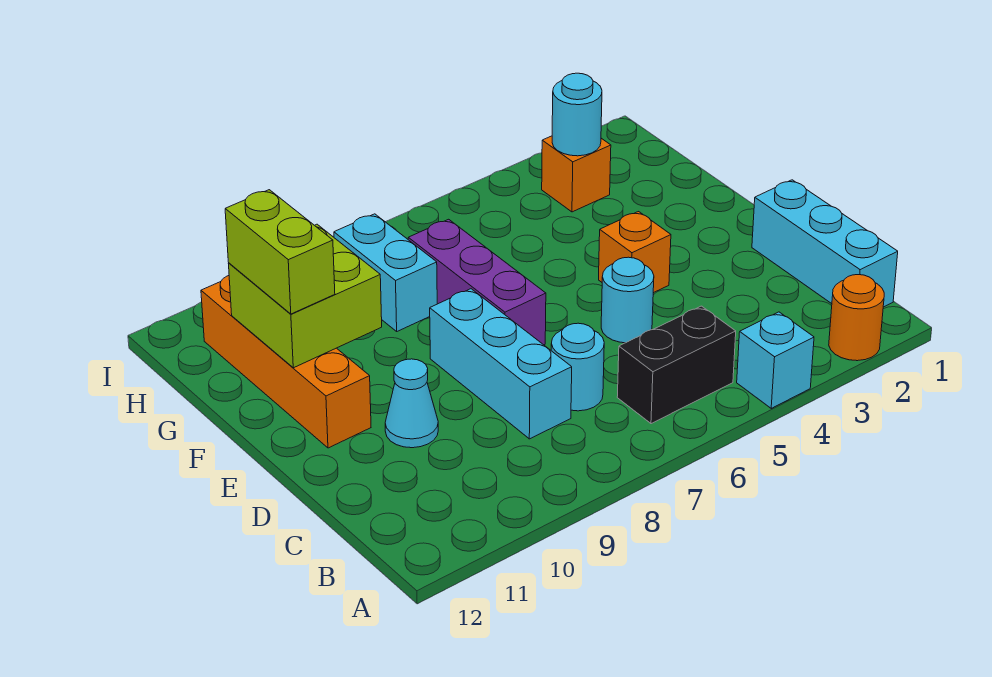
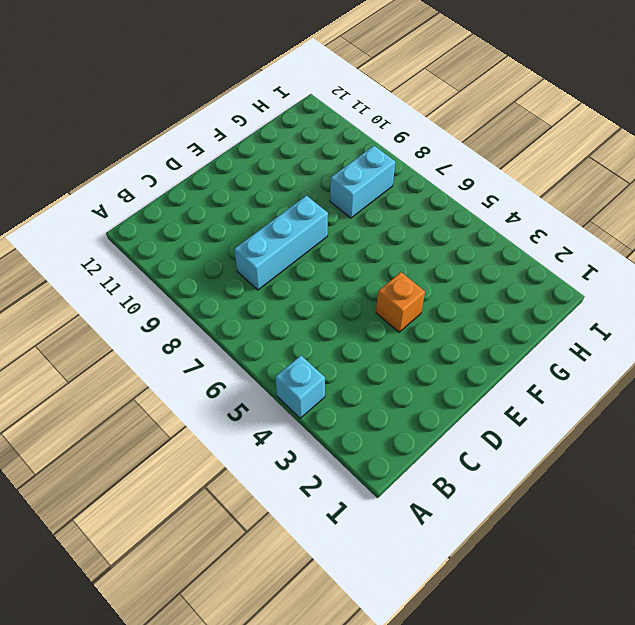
none -> orange round brick A2 level 1
none -> cyan brick B1:D1 level 1
none -> black brick B5:B6 level 1

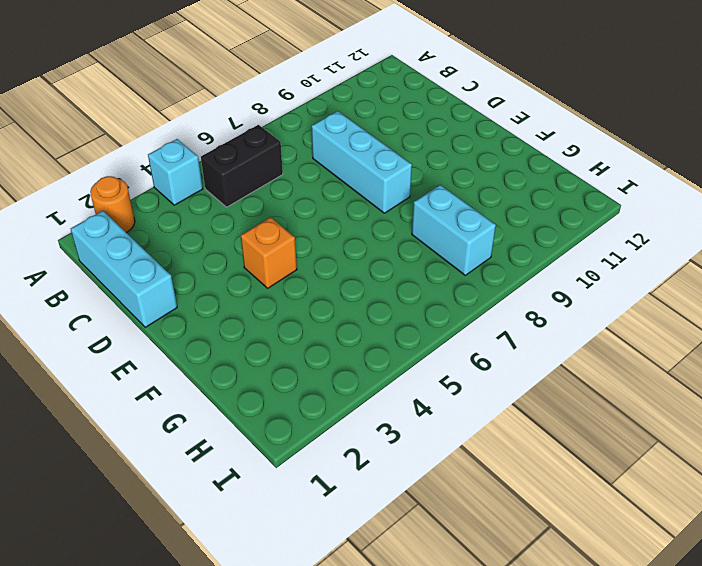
none -> cyan round brick C7 level 1
none -> cyan round brick D5 level 1
none -> cyan cone D10 level 1

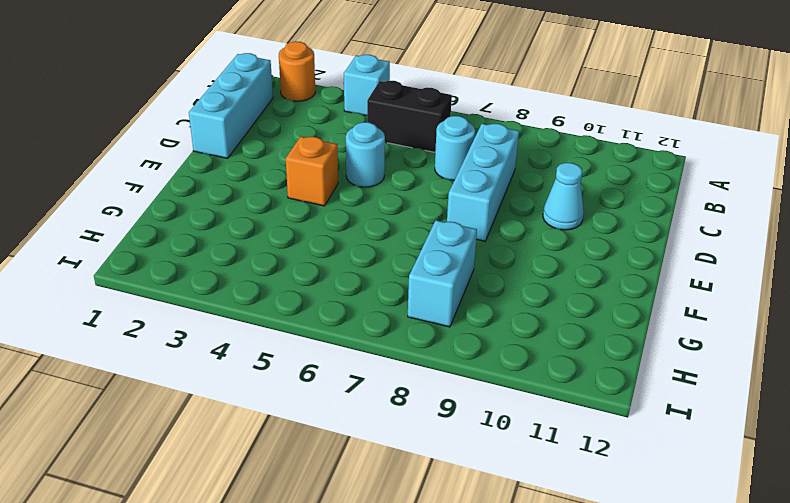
none -> purple brick E7:G7 level 1
none -> orange brick E11:H11 level 1
none -> orange brick H3 level 1

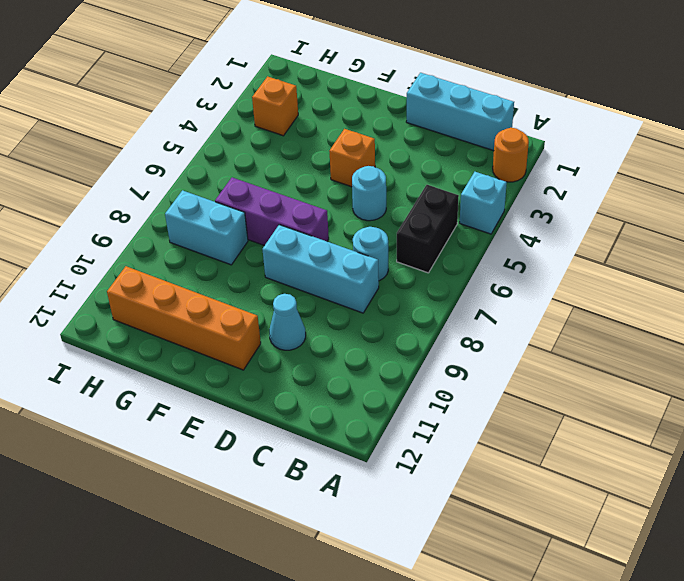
none -> lime brick F10:G11 level 2
none -> cyan round brick H3 level 2
none -> lime brick F11:G11 level 3

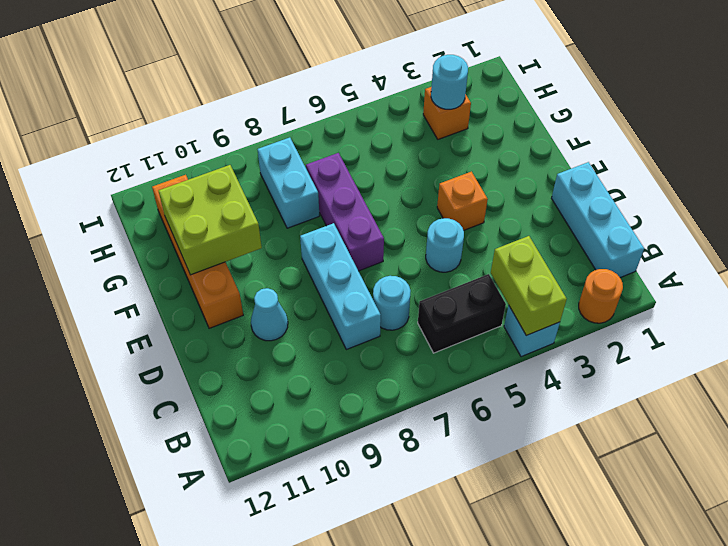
lime brick A4:B4 level 2 -> lime brick F11:G11 level 3

